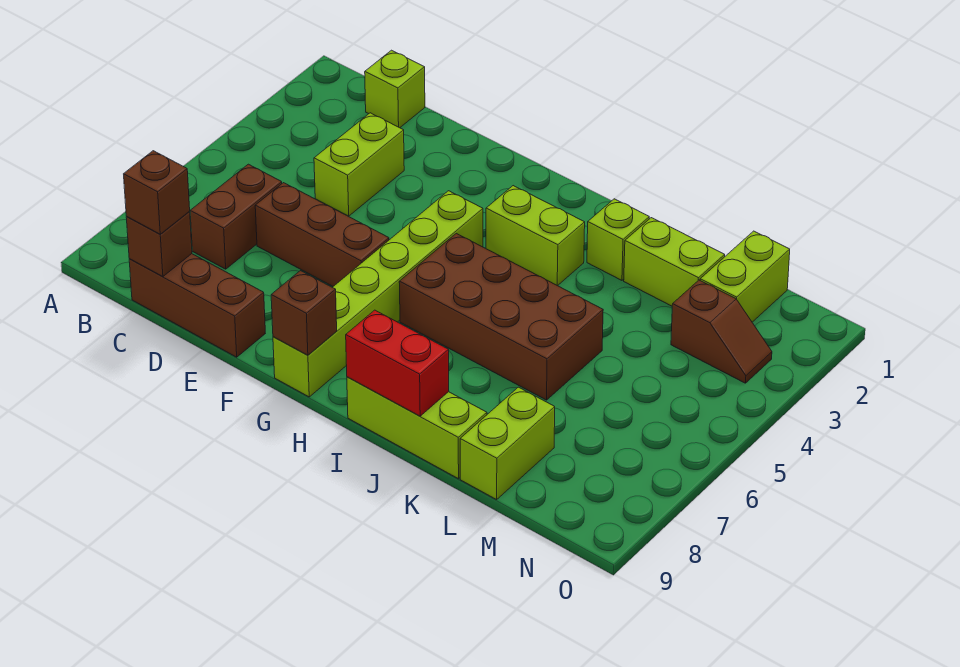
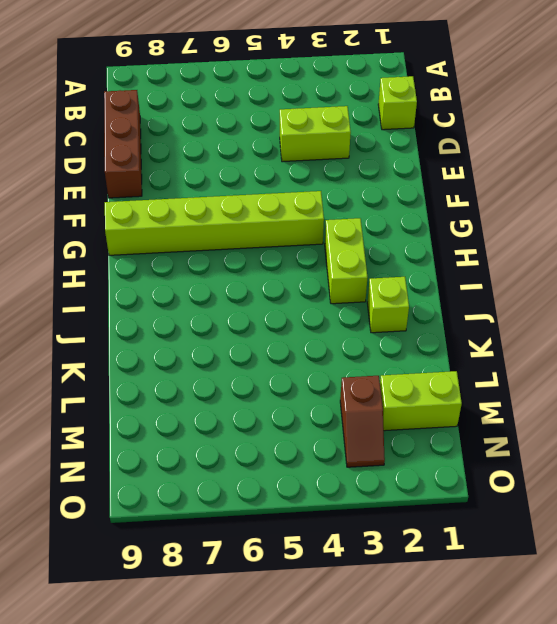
none -> brown brick C6:C7 level 1
none -> brown brick D6:F6 level 1
none -> brown brick H5:K6 level 1

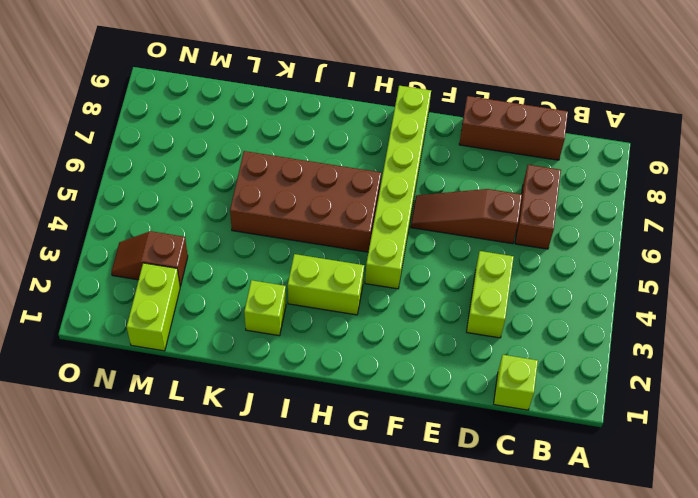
brown slope D6:F6 level 1 top D -> brown brick D6:F6 level 1
none -> lime brick I9:K9 level 1
none -> lime brick K2:L2 level 1
none -> lime brick L8:L9 level 1

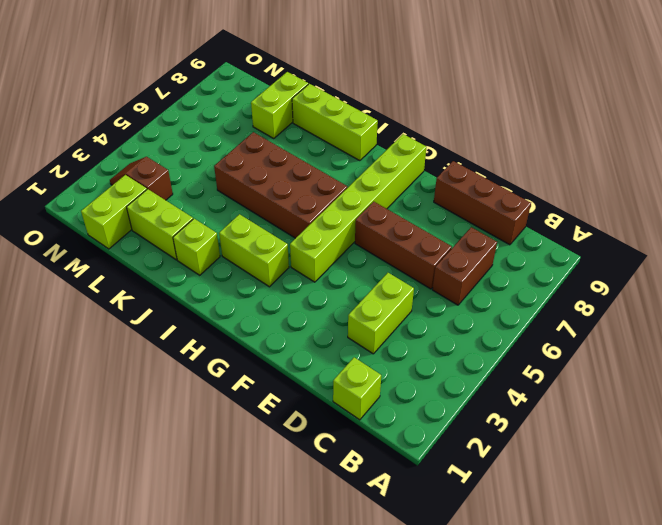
none -> brown brick C9 level 2
none -> brown brick G9 level 2
none -> red brick I9:J9 level 2

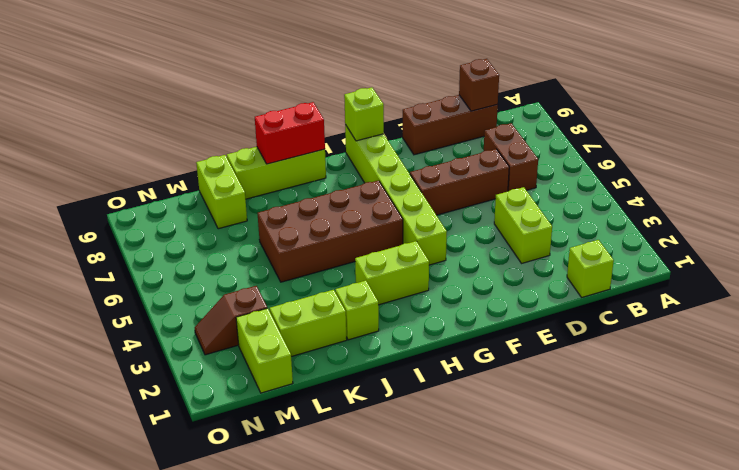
lime brick G9 level 2 -> brown brick G9 level 2
none -> brown brick C9 level 3

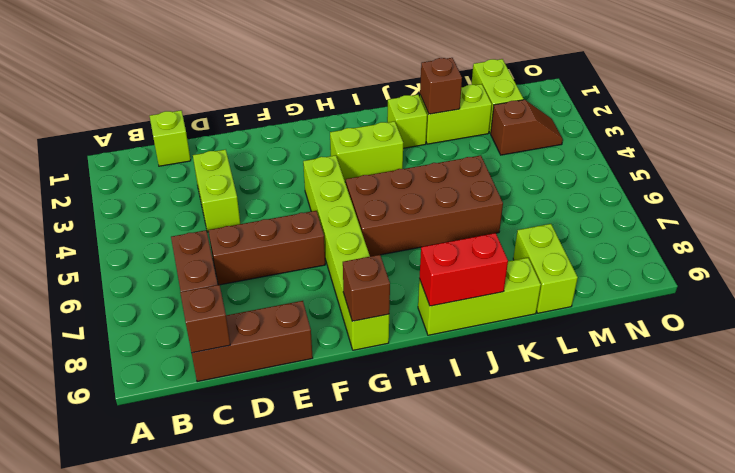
brown brick K2 level 2 -> brown brick C9 level 3

